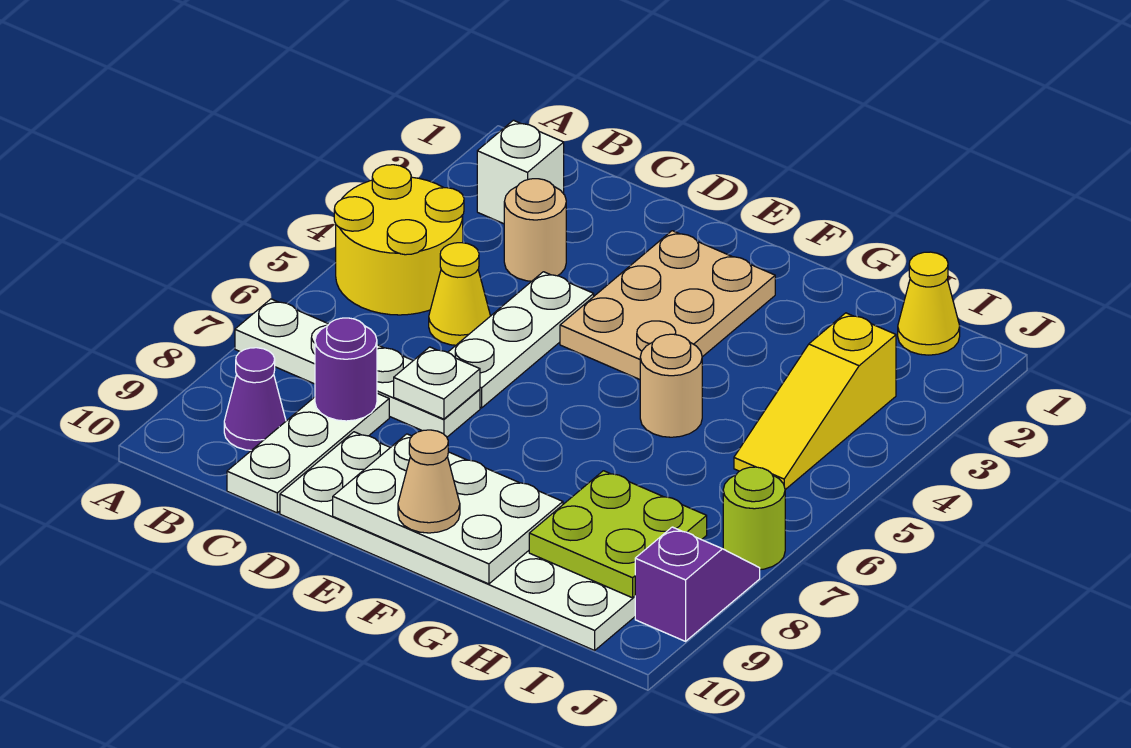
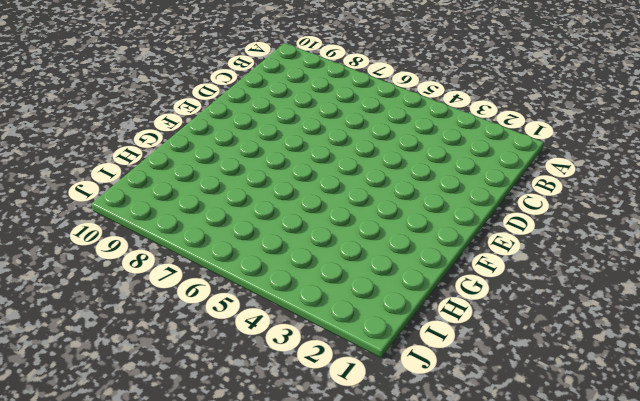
none -> yellow round brick A4:B5 level 1
none -> white plate A7:D7 level 1
none -> white brick B2 level 1

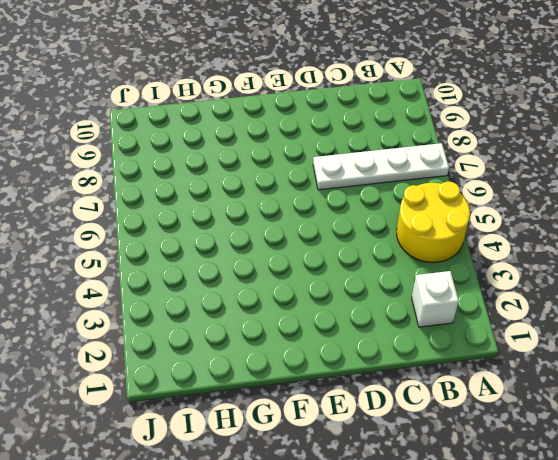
none -> purple cone B9 level 1
none -> tan round brick C3 level 1
none -> yellow cone C5 level 1

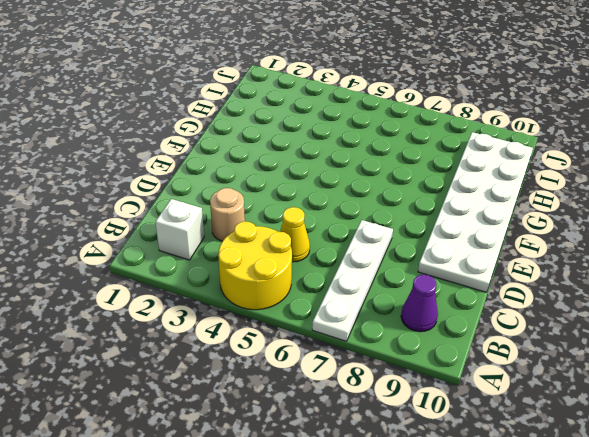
none -> white plate C8:C10 level 1
none -> white plate D4:D6 level 1
none -> tan plate E2:F4 level 1

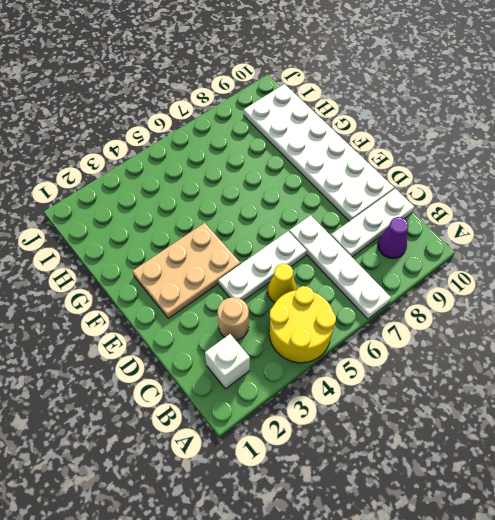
none -> tan round brick G5 level 1
none -> yellow cone I1 level 1
none -> yellow slope I3:I5 level 1 top 3

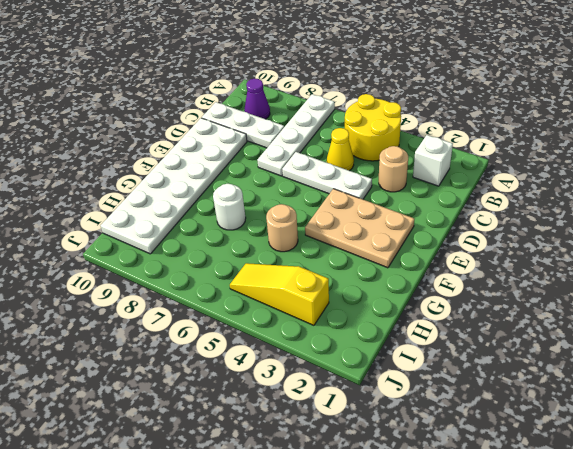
white round brick G7 level 1 -> none
none -> yellow cone I1 level 1
none -> lime round brick J7 level 1
none -> purple slope J8:J9 level 1 top 9

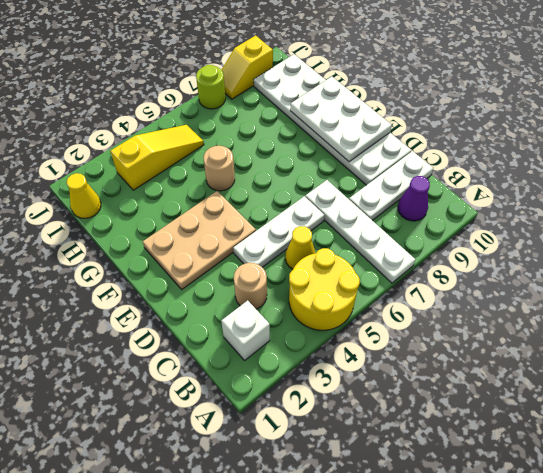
yellow slope J8:J9 level 1 top 9 -> purple slope J8:J9 level 1 top 9
none -> purple round brick C8 level 2
none -> white plate D7 level 2
none -> lime plate H8:I9 level 2

